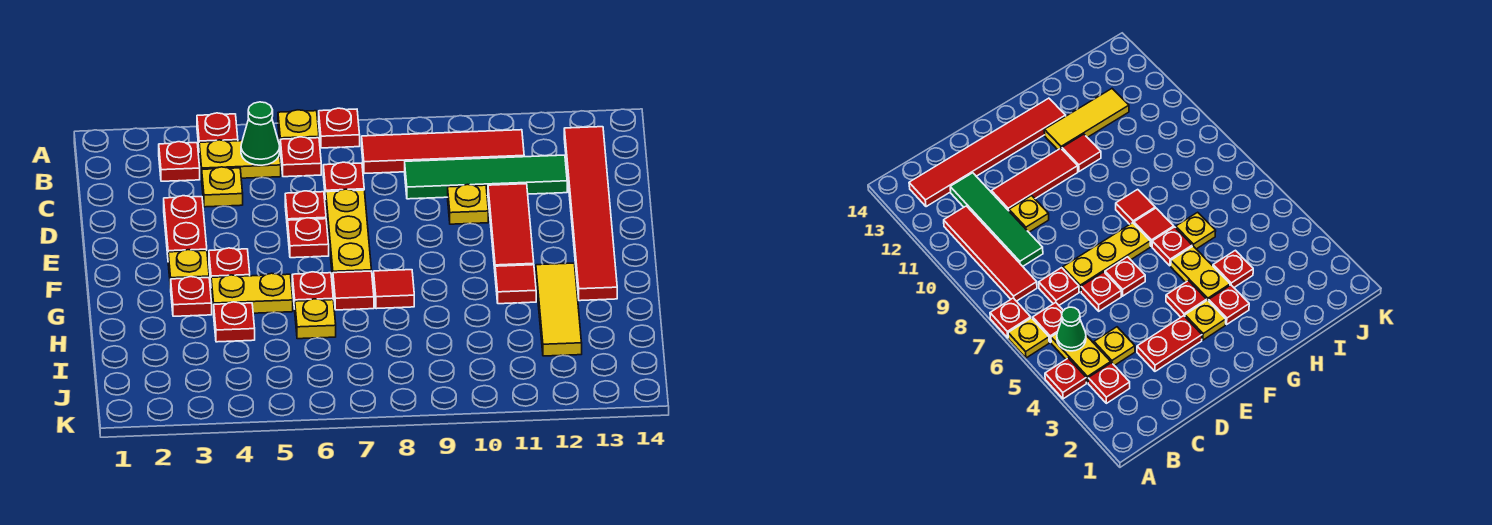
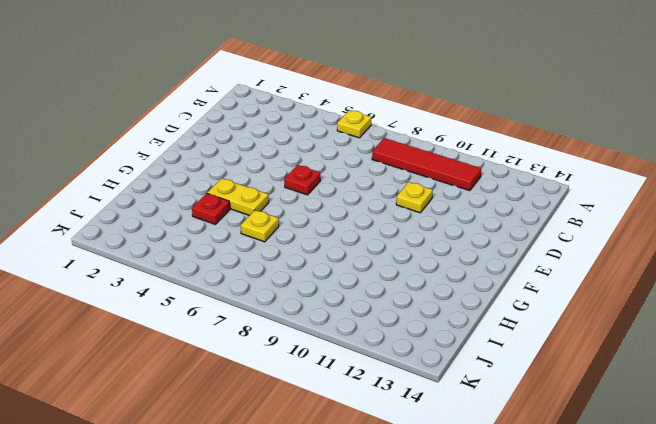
none -> red plate A4 level 1
none -> red plate A7 level 1
none -> red plate B3 level 1

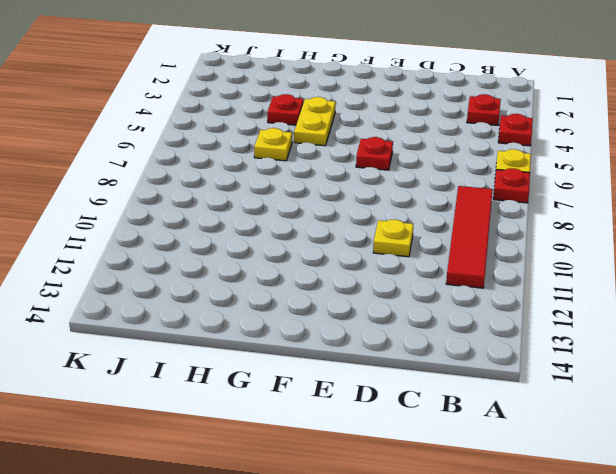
none -> yellow plate B4:B5 level 1
none -> red plate B6 level 1
none -> red tile B13:G13 level 1

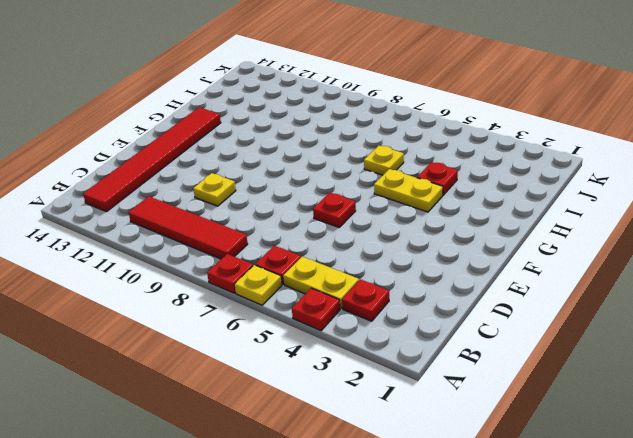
none -> yellow plate C4 level 1
none -> red plate C7 level 1
none -> green tile C9:C12 level 1

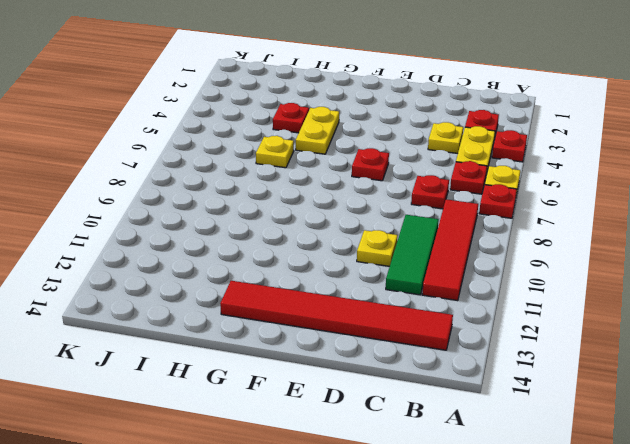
green tile C9:C11 level 1 -> green tile C9:C12 level 1
none -> red plate D3:E3 level 1
none -> red plate D6 level 1
none -> yellow plate D7:F7 level 1

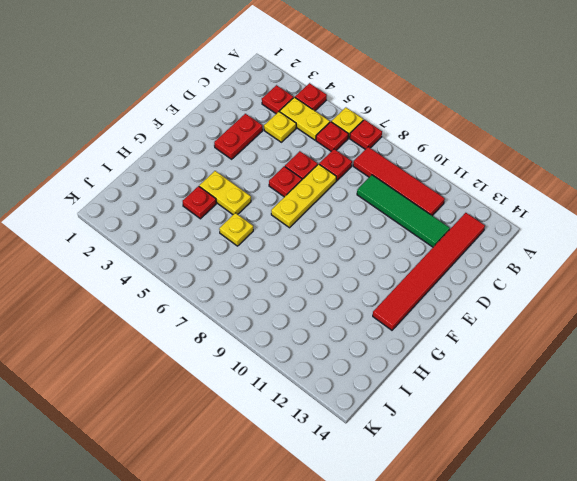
none -> yellow plate D10 level 1
none -> red tile D11:F11 level 1
none -> yellow plate F3 level 1

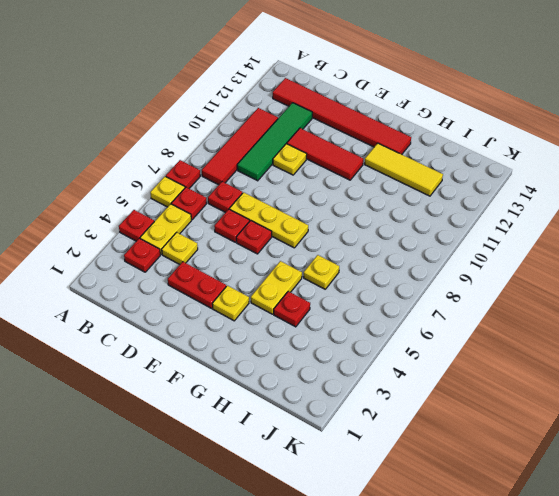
none -> red plate F4 level 1
none -> red plate G3 level 1
none -> red plate G6 level 1

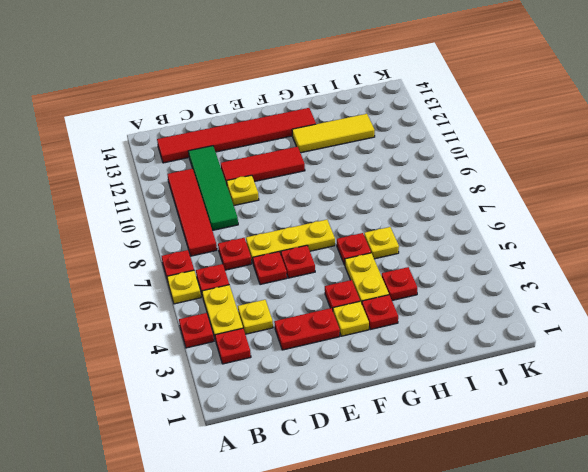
none -> red tile G7 level 1
none -> red tile G8 level 1
none -> red tile G11 level 1

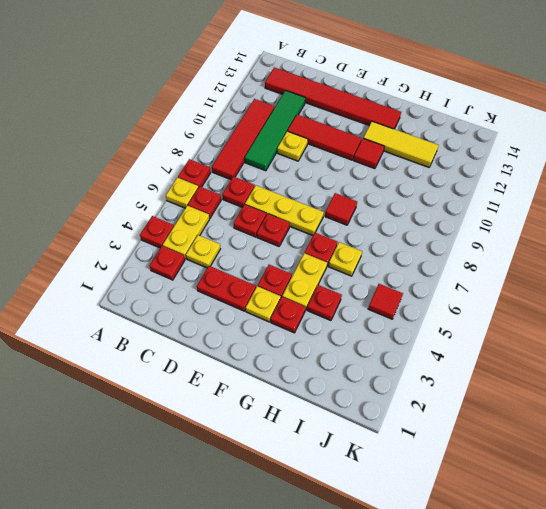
red tile J5 level 1 -> red tile G7 level 1
none -> green cone B5 level 2

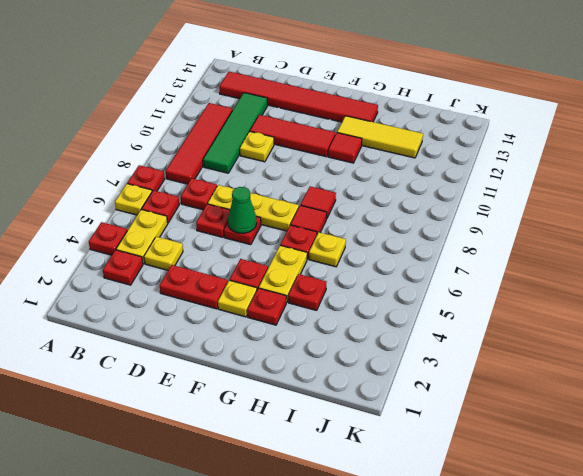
green cone E6 level 2 -> green cone B5 level 2

